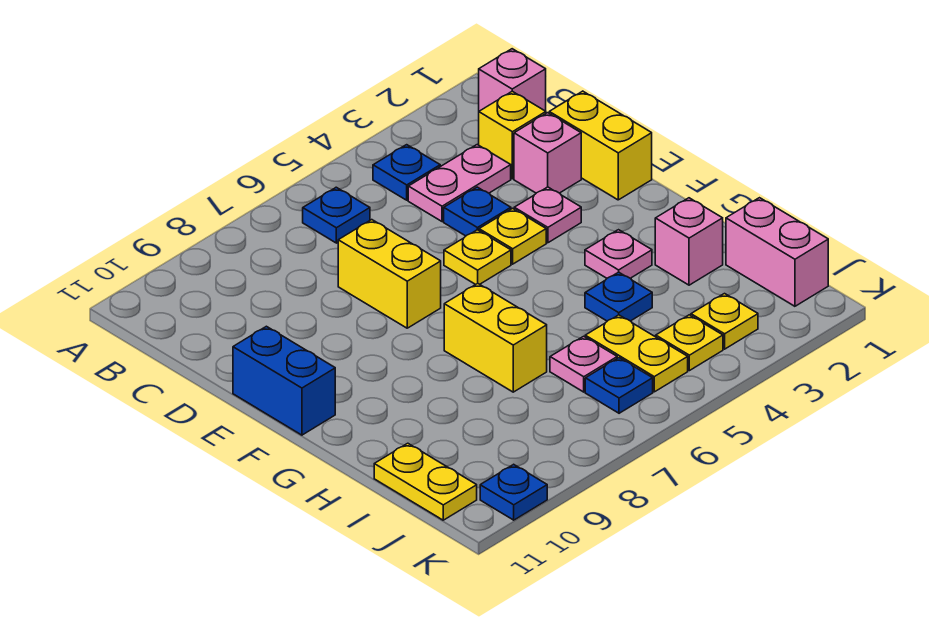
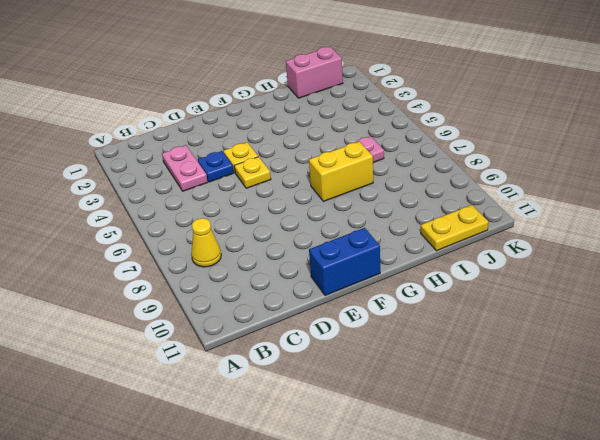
yellow cone B8 level 1 -> none
none -> pink brick B1 level 1
none -> blue plate B4 level 1
none -> blue plate B6 level 1

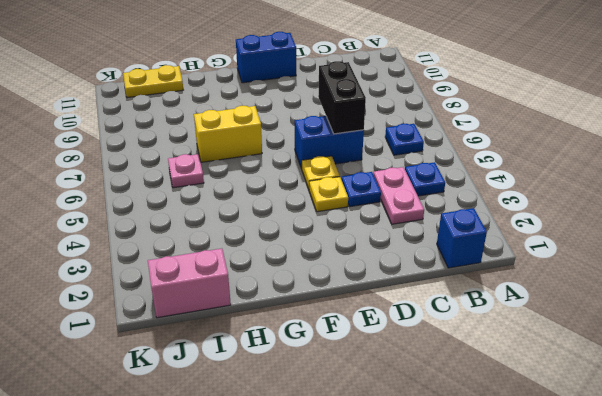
blue brick B1 level 1 -> pink brick B1 level 1
blue brick D6:E6 level 1 -> none
black brick D6:D7 level 2 -> none
none -> yellow brick C2 level 1
none -> yellow brick D1:E1 level 1
none -> pink brick D2 level 1

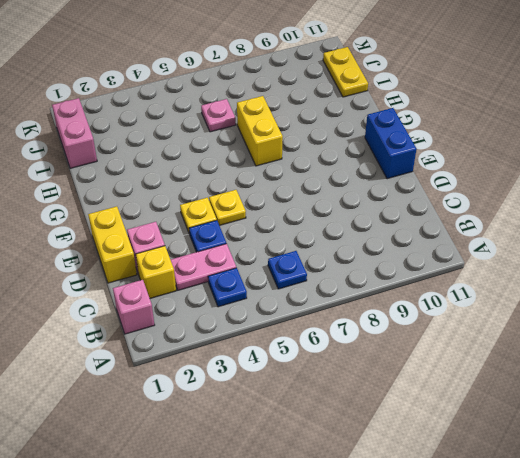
none -> yellow brick D7:E7 level 1
none -> pink plate E3 level 1
none -> pink plate G3 level 1

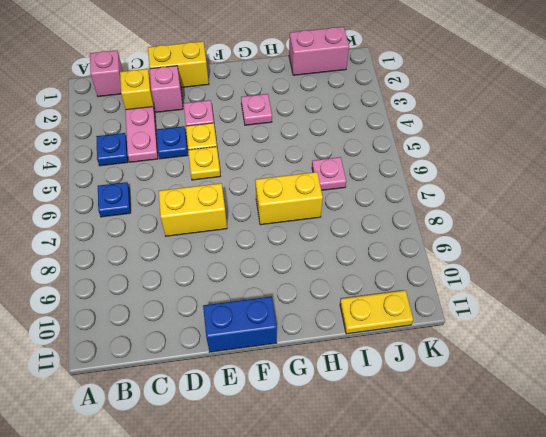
none -> pink brick H2 level 1
none -> blue plate H4 level 1
none -> yellow plate I5:J5 level 1

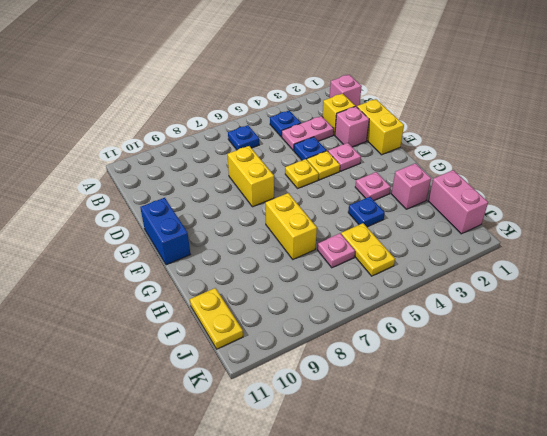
none -> yellow plate J3 level 1
none -> yellow plate J4 level 1
none -> blue plate J6 level 1

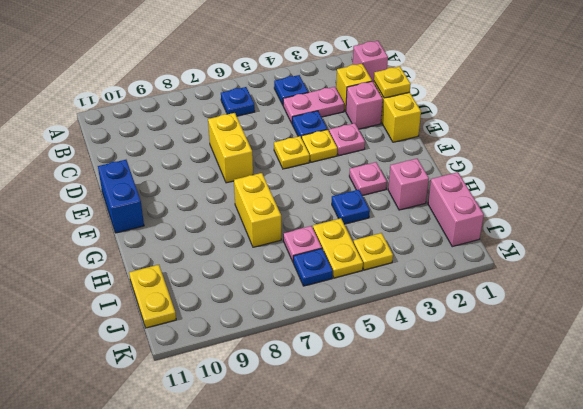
yellow plate D1 level 2 -> yellow plate J3 level 1
none -> blue plate K10 level 1

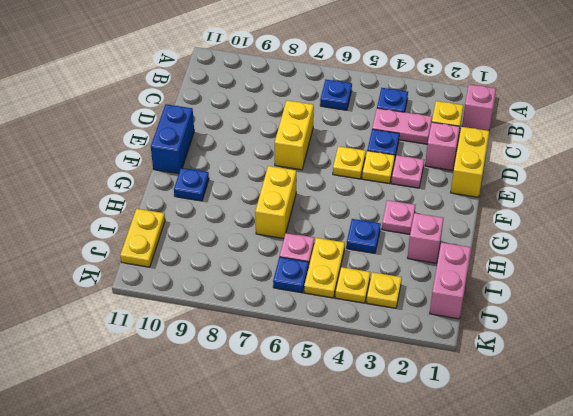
blue plate G10 level 1 -> blue plate K10 level 1

